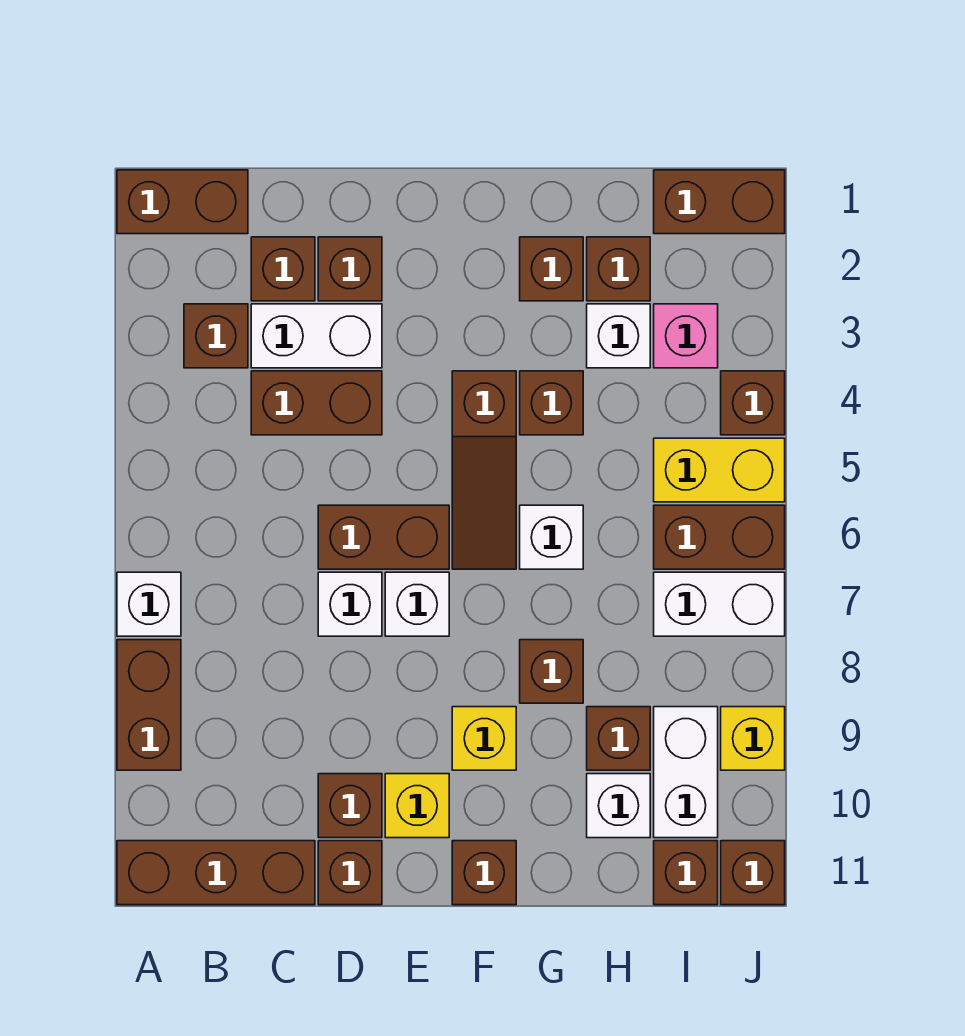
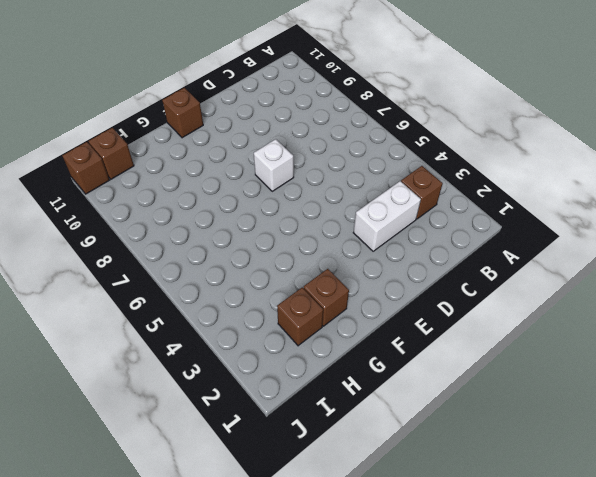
none -> brown brick A1:B1 level 1
none -> white brick A7 level 1
none -> brown brick A8:A9 level 1
none -> brown brick A11:C11 level 1

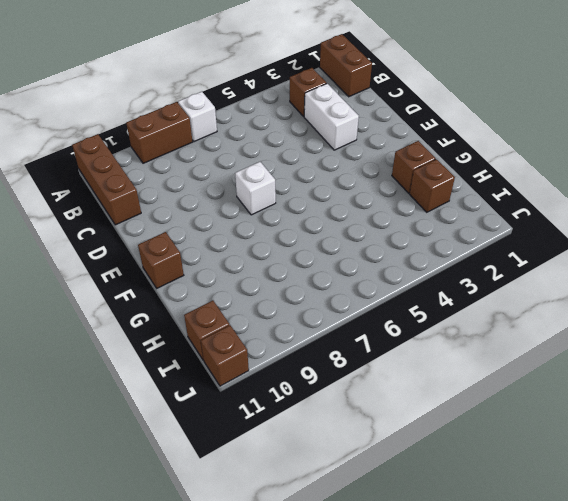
none -> brown brick C2 level 1
none -> brown brick C4:D4 level 1
none -> brown brick D2 level 1
none -> brown brick D6:E6 level 1

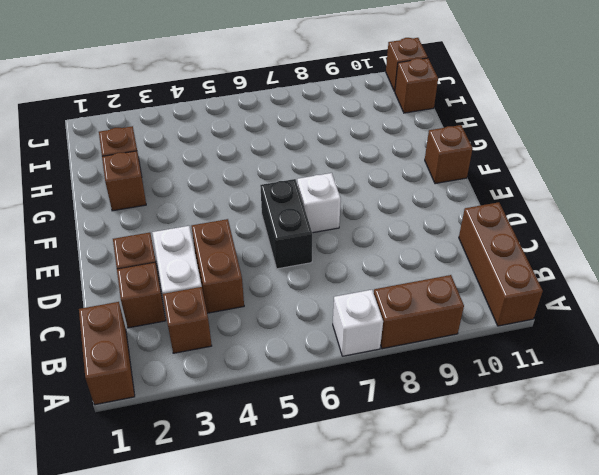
black brick D6:E6 level 1 -> brown brick D6:E6 level 1
none -> white brick D7 level 1
none -> brown brick D10 level 1
none -> brown brick D11 level 1
none -> yellow brick E10 level 1

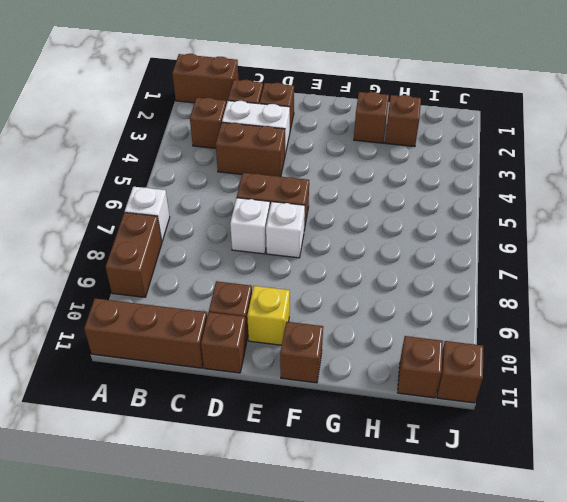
none -> brown slope F4:F6 level 1 top 4
none -> yellow brick F9 level 1
none -> brown brick G4 level 1
none -> white brick G6 level 1

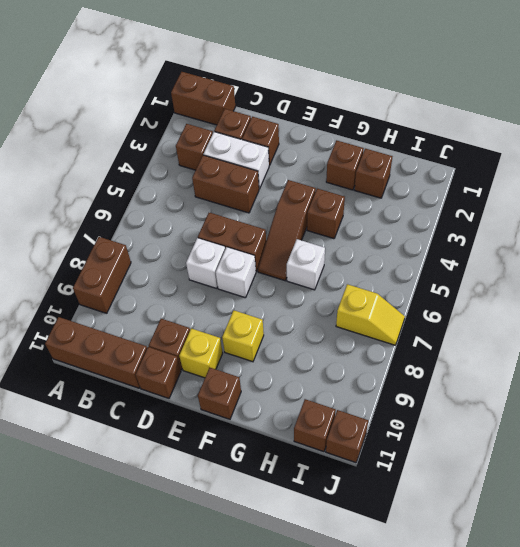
yellow slope I7:J7 level 1 top I -> white brick I7:J7 level 1
none -> white brick A7 level 1
none -> brown brick G8 level 1
none -> white brick H3 level 1
none -> brown brick H9 level 1

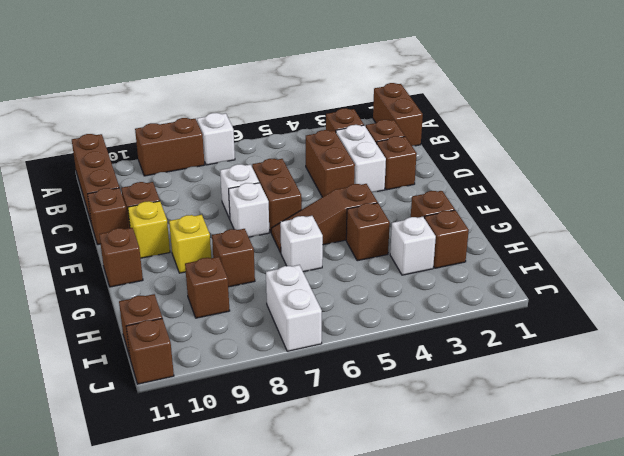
none -> white brick H10 level 1
none -> brown brick I1:J1 level 1
none -> pink brick I3 level 1
none -> yellow brick I5:J5 level 1

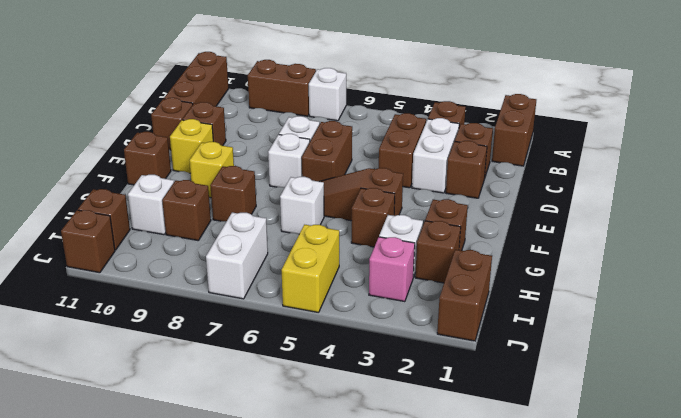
none -> brown brick I6:J6 level 1
none -> white brick I9:I10 level 1
none -> brown brick J4 level 1
none -> yellow brick J9 level 1

